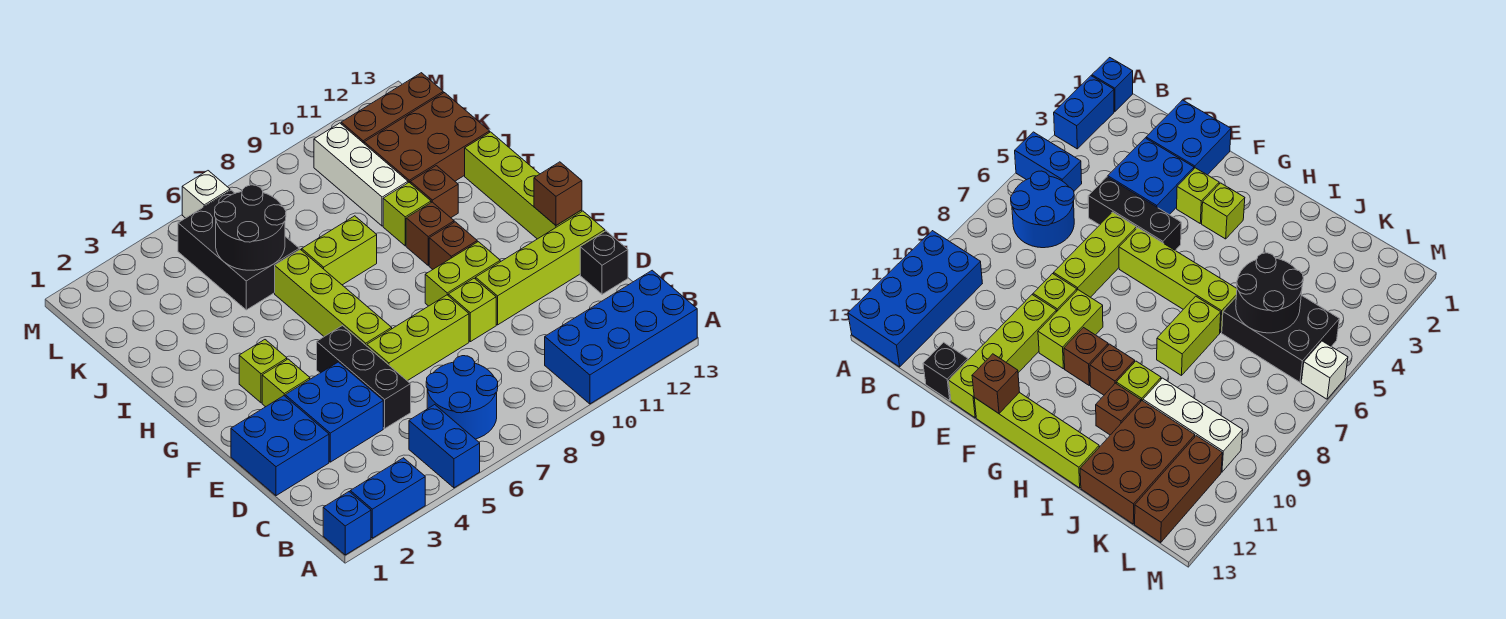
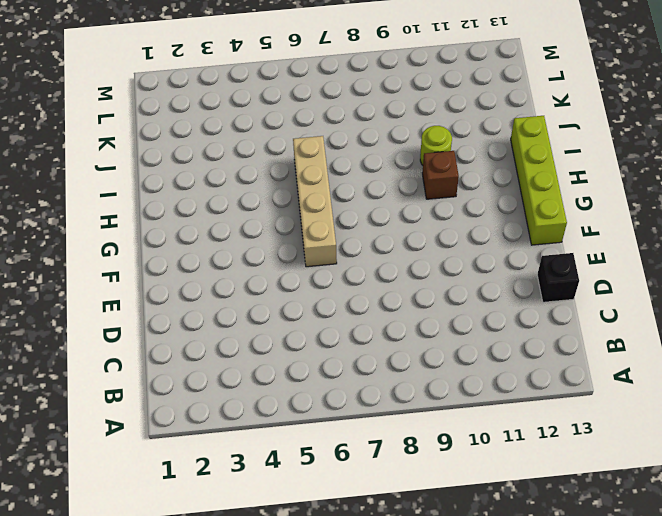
tan brick F6:I6 level 1 -> lime brick F6:I6 level 1
lime round brick I10 level 1 -> lime brick I10 level 1
none -> blue brick A1 level 1
none -> blue brick A2:A3 level 1
none -> blue brick A5:B5 level 1

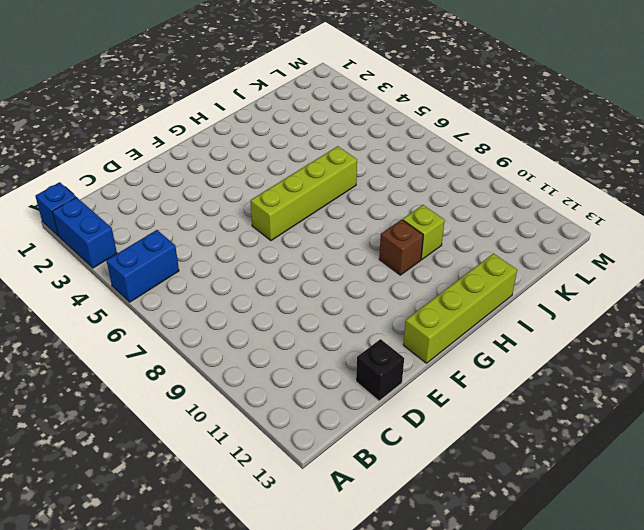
none -> blue brick A10:B13 level 1
none -> blue round brick B6:C7 level 1
none -> blue brick D1:E2 level 1

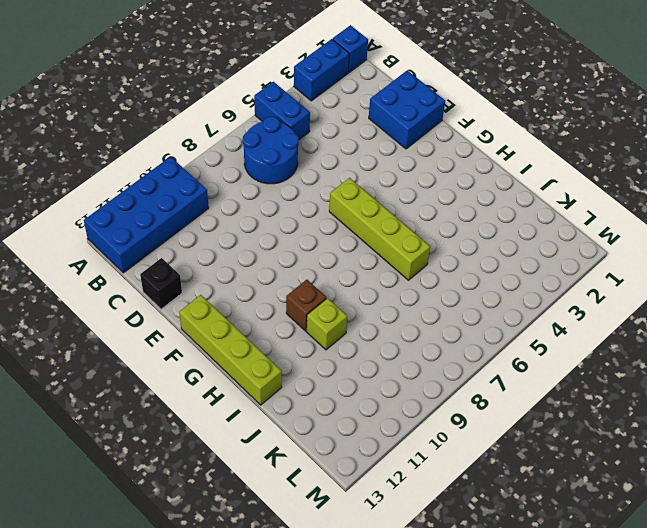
none -> blue brick D3:E4 level 1
none -> black brick D5:F5 level 1
none -> lime brick E6:E8 level 1

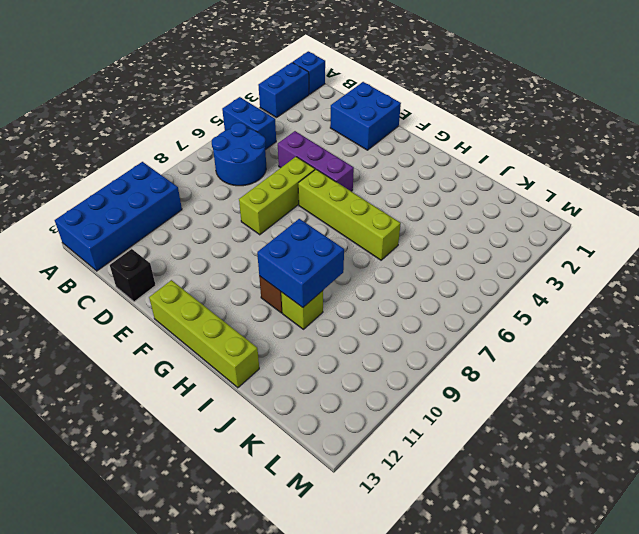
purple brick D5:F5 level 1 -> black brick D5:F5 level 1
blue brick H9:I10 level 2 -> blue brick D3:E4 level 1
none -> lime brick E9 level 1
none -> lime brick E10:E13 level 1
none -> lime brick F3 level 1

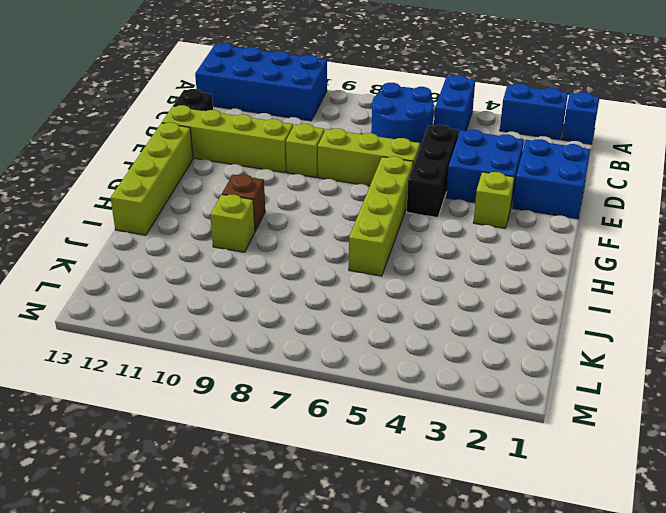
none -> lime brick F9:F10 level 1
none -> lime brick G3 level 1
none -> brown brick G10 level 1

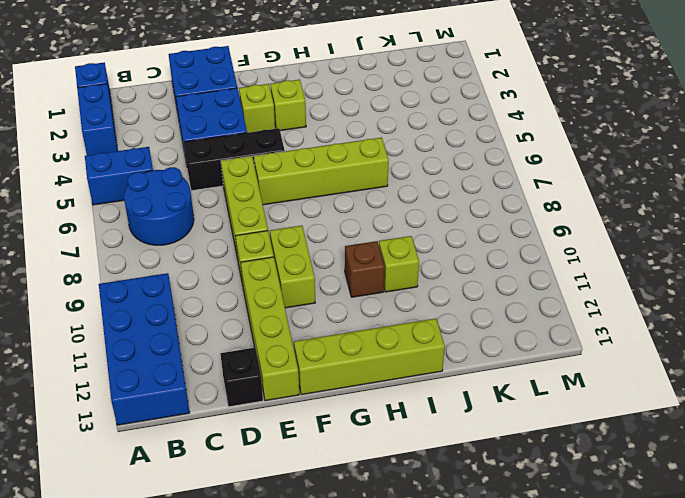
none -> brown brick G10 level 1
none -> lime brick I7:I8 level 1
none -> brown brick I11 level 1

